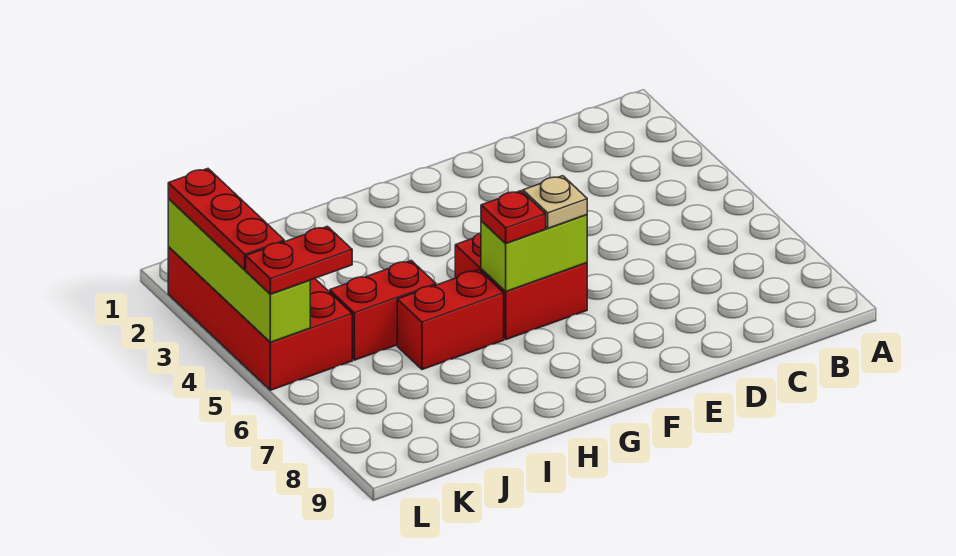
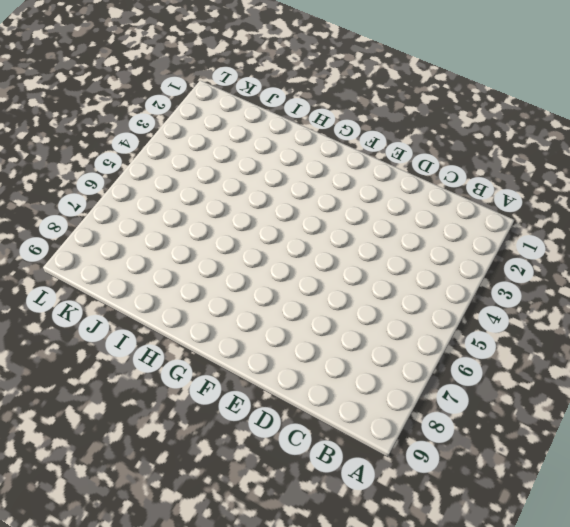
none -> red brick F5:G6 level 1
none -> red brick H6:I6 level 1

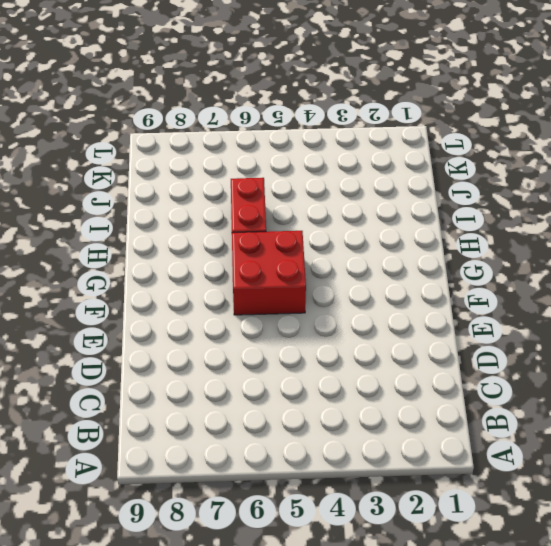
none -> red brick I5:J5 level 1
none -> red brick K2:L5 level 1

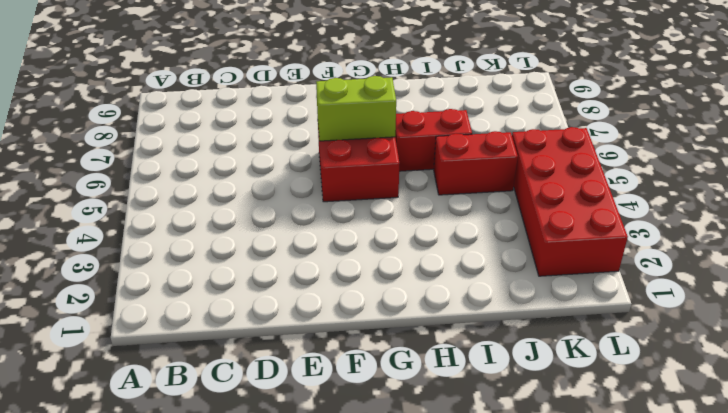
none -> lime brick L2:L5 level 2
none -> tan plate F6 level 3

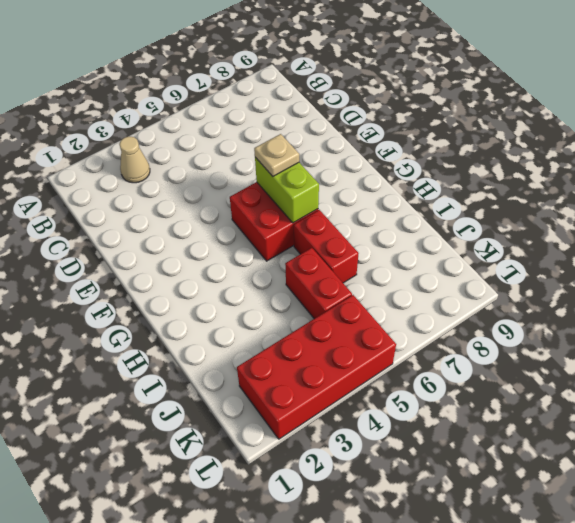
tan cone B3 level 1 -> none
none -> lime brick L2:L5 level 2
none -> red plate G6 level 3

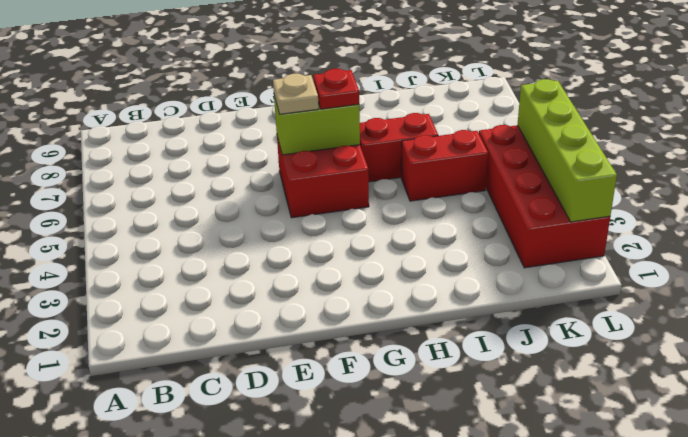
none -> red plate K5:L5 level 3
none -> red plate L2:L4 level 3

